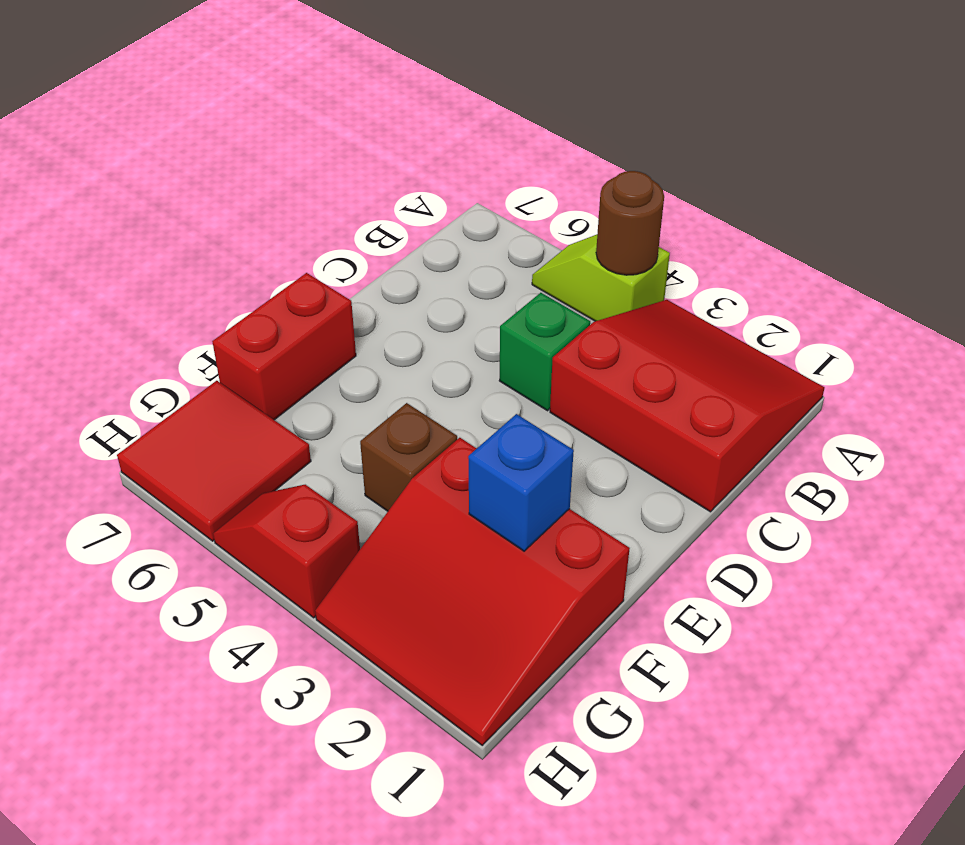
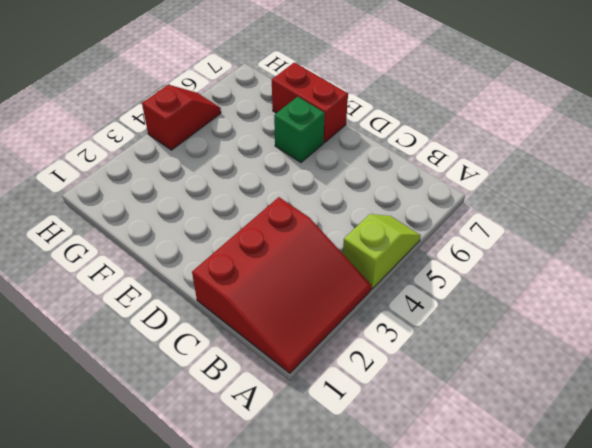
green brick E6 level 1 -> green brick C4 level 1
none -> red slope F1:H3 level 1 top F
none -> brown brick F4 level 1

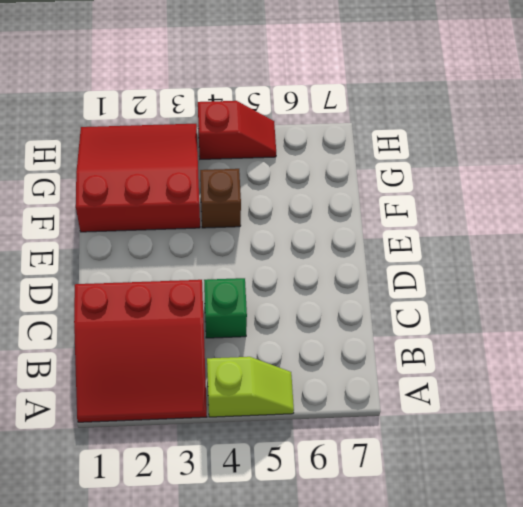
none -> red brick E7:F7 level 1
none -> red tile G6:H7 level 1

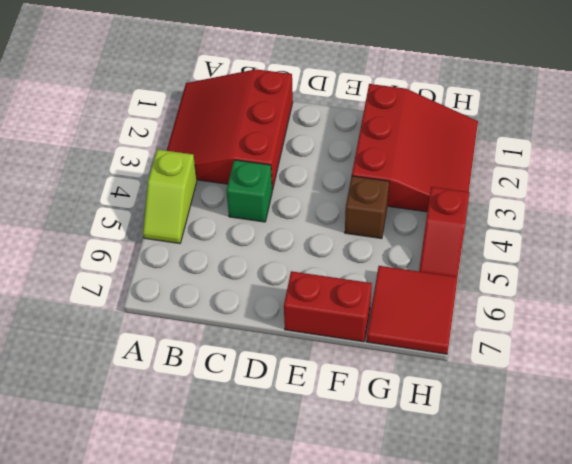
none -> brown round brick A4 level 2
none -> blue brick F2 level 2

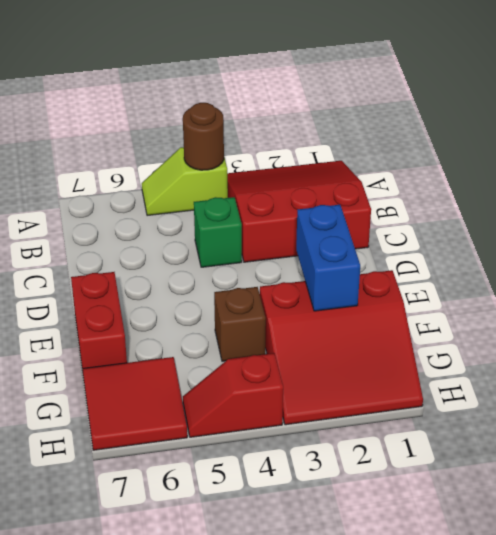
blue brick E2:F2 level 2 -> blue brick F2 level 2

